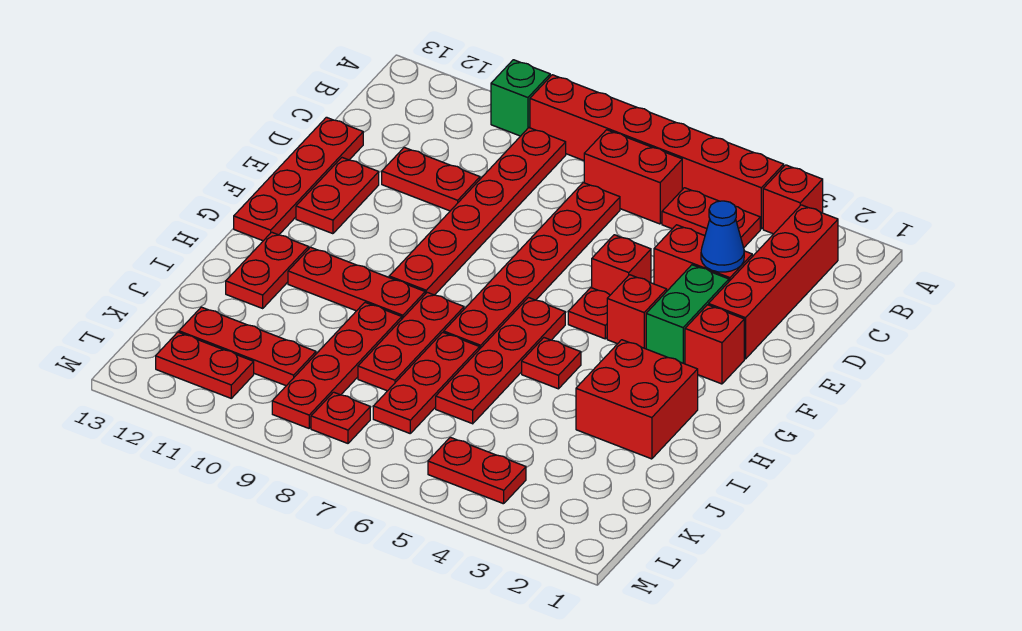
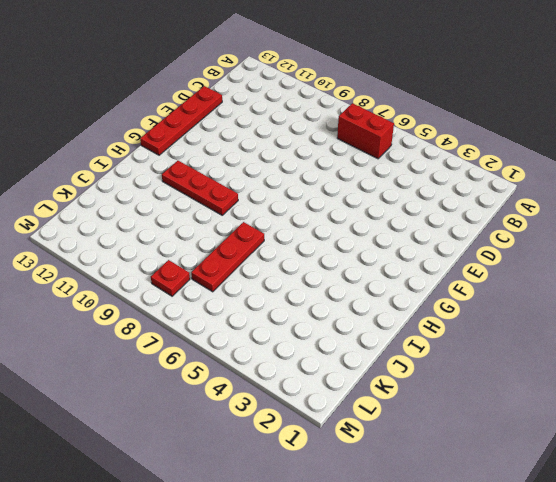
none -> red brick A3 level 1
none -> red brick A4:A9 level 1
none -> green brick A10 level 1
none -> red brick B2:E2 level 1

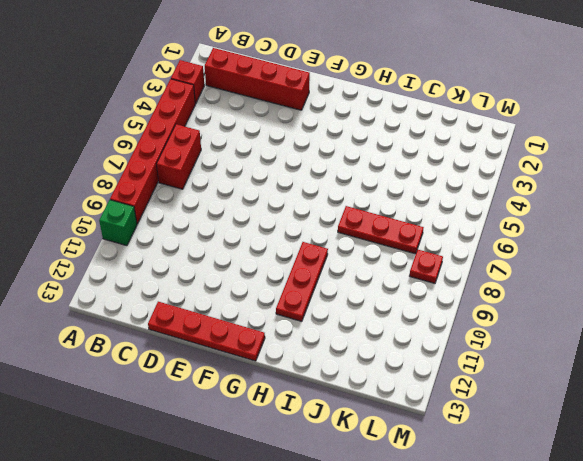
none -> red plate B4:B5 level 1
none -> red plate B9:G9 level 1
none -> red plate C7:H7 level 1
none -> red brick D3:D4 level 1

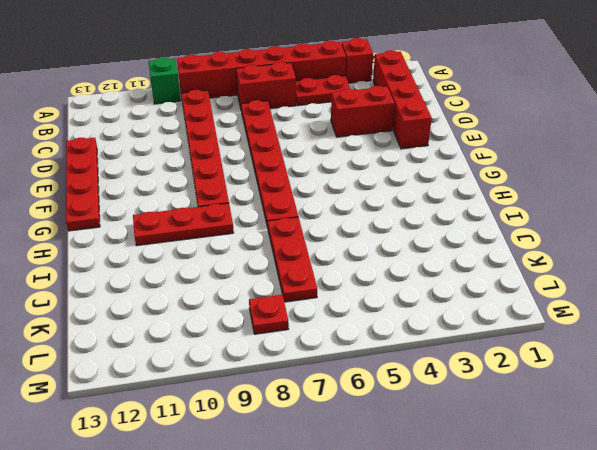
none -> red plate D10:D11 level 1
none -> green brick E3:F3 level 1
none -> red brick E5 level 1
none -> red plate E12:F12 level 1

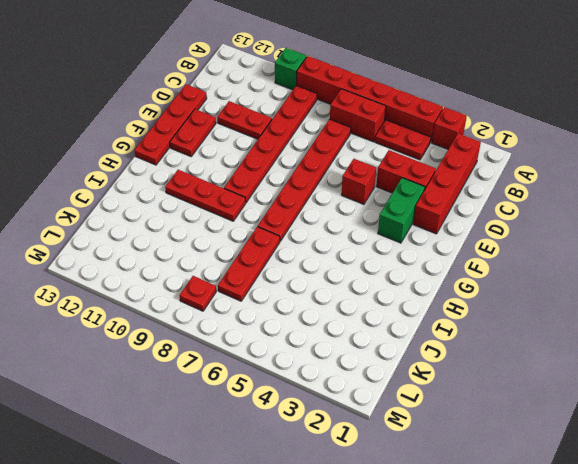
none -> red brick F2 level 1
none -> red brick F4 level 1
none -> red plate F5 level 1
none -> red plate G6:J6 level 1

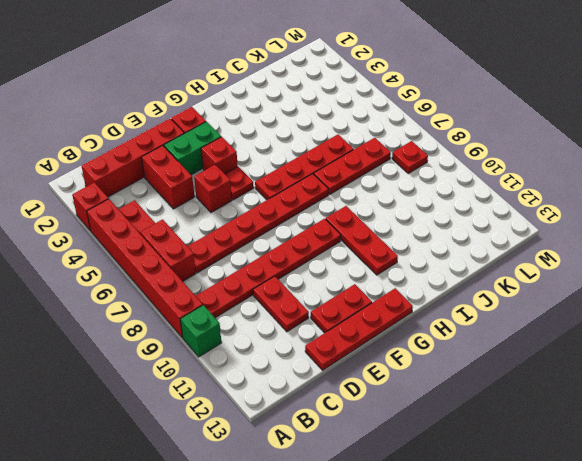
none -> red brick H2:I3 level 1
none -> red plate H5 level 1
none -> red plate H8:J8 level 1
none -> red plate H12:I12 level 1

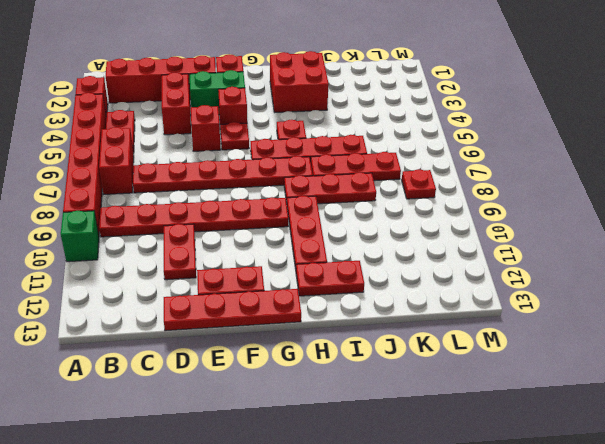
none -> red plate I9:L9 level 1
none -> red plate K10:K12 level 1
none -> red plate L4:L5 level 1
none -> red plate L11:L12 level 1

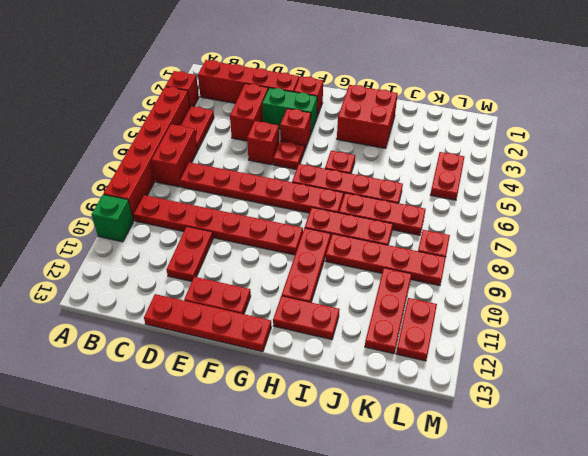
none -> blue cone D3 level 2

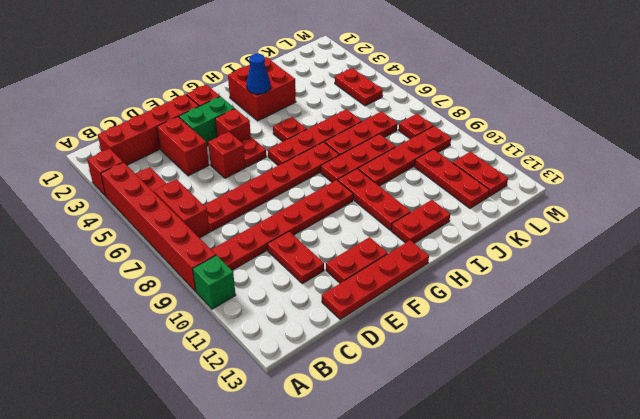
blue cone H3 level 2 -> blue cone D3 level 2

